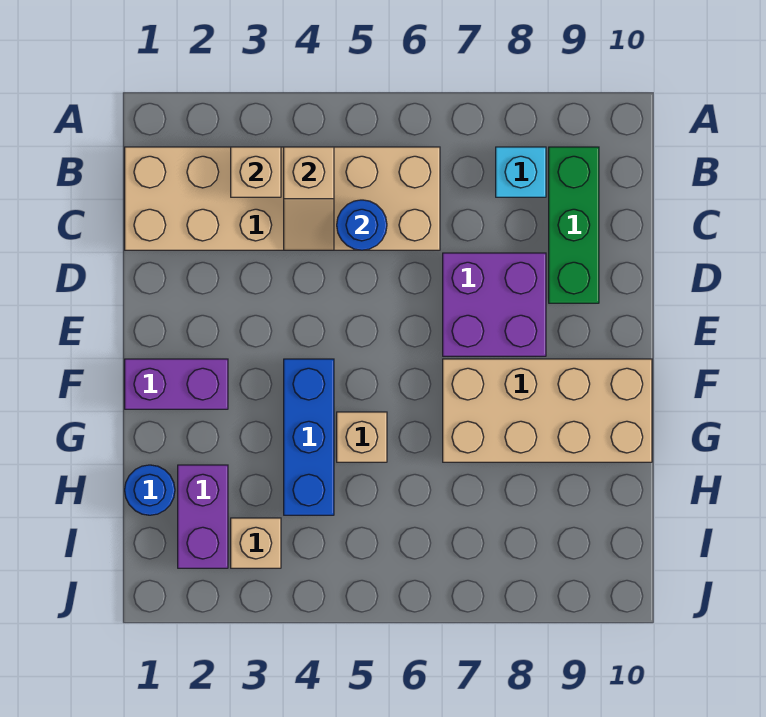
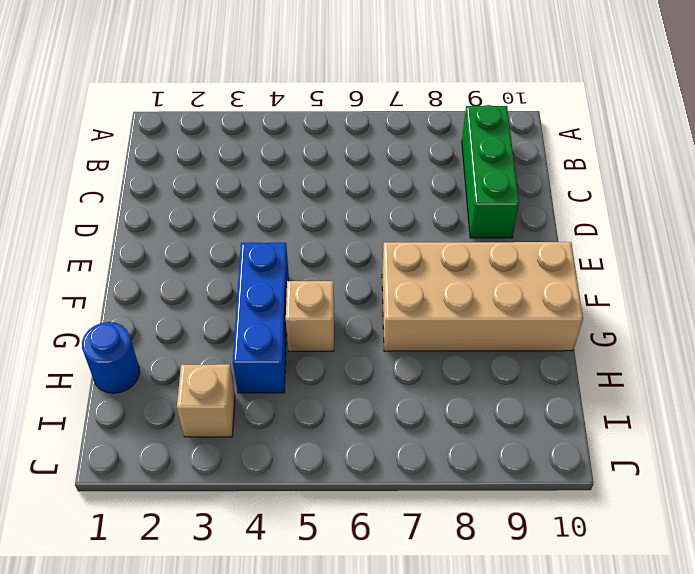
none -> tan brick B1:C6 level 1
none -> cyan brick B8 level 1
none -> purple brick D7:E8 level 1

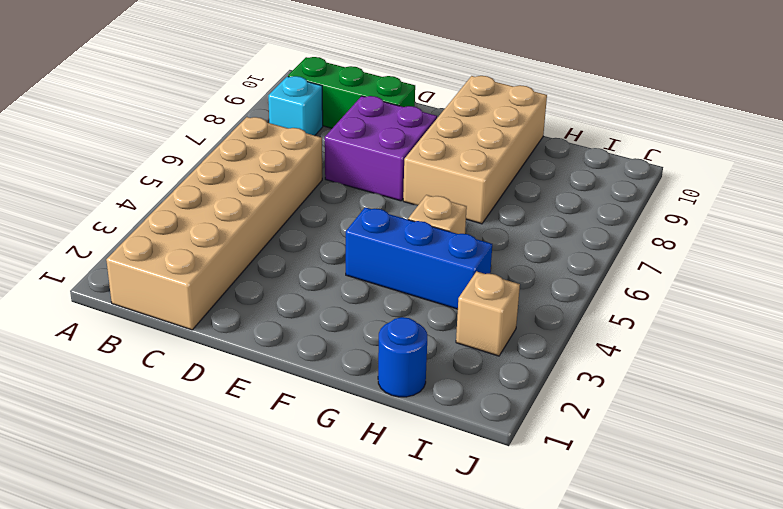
none -> purple brick F1:F2 level 1
none -> purple brick H2:I2 level 1
none -> tan brick B3 level 2

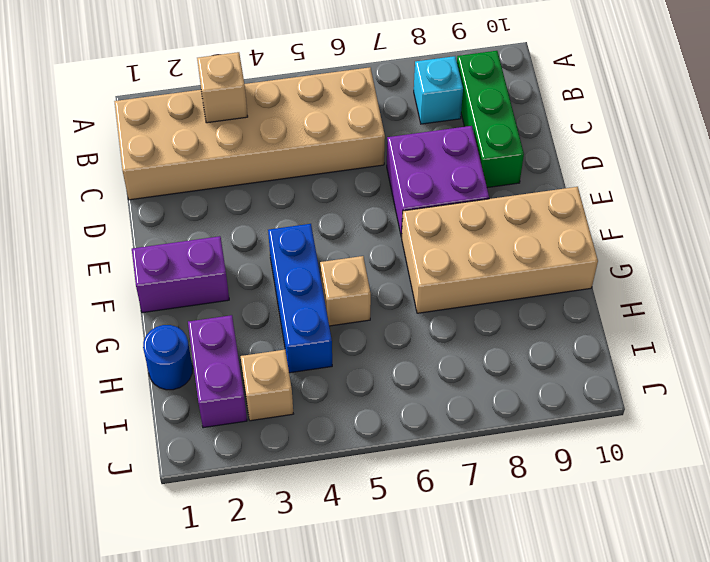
none -> tan slope B4:C4 level 2 top B
none -> blue round brick C5 level 2

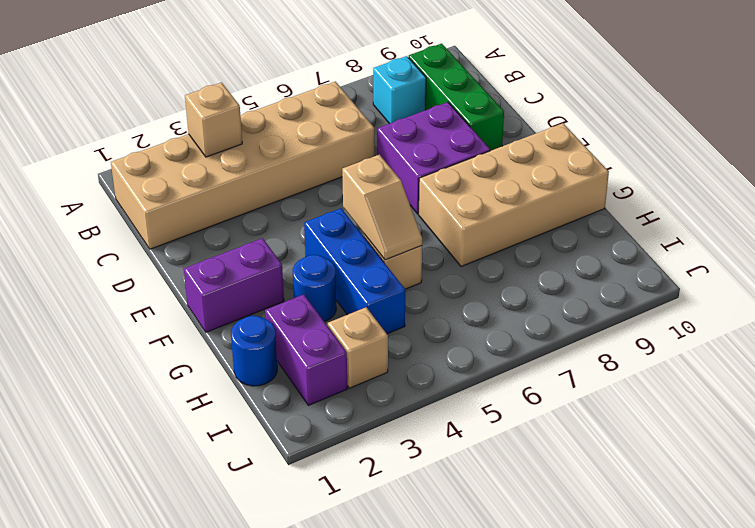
tan slope F5:G5 level 2 top F -> tan slope B4:C4 level 2 top B
blue round brick G3 level 1 -> blue round brick C5 level 2

